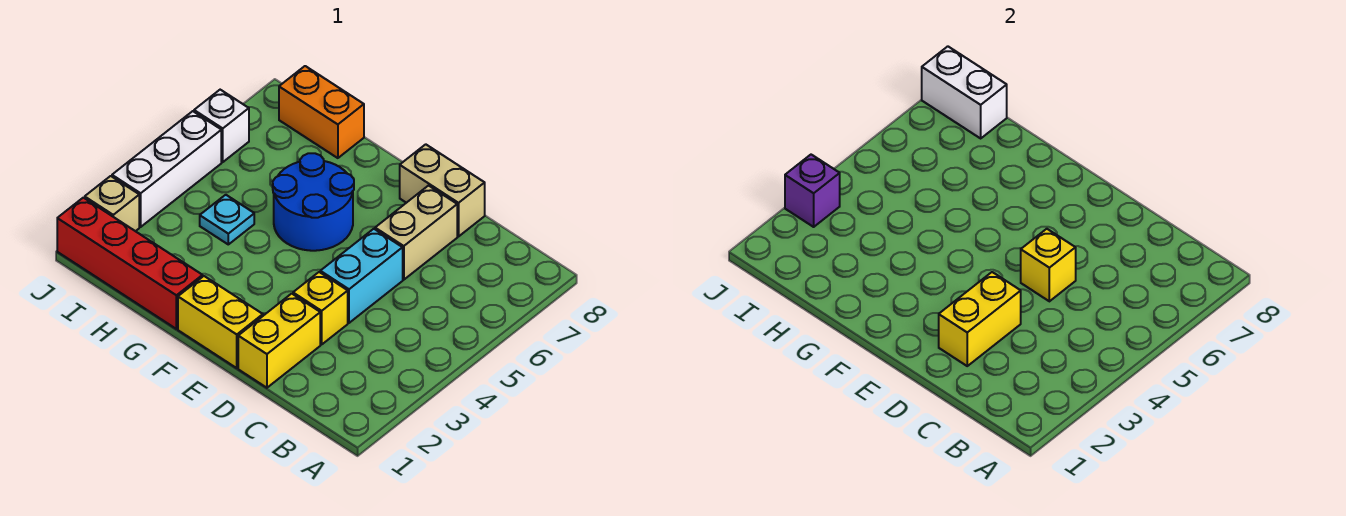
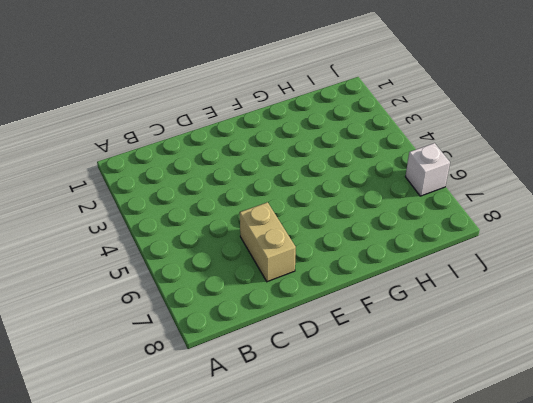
none -> yellow brick D1:D2 level 1
none -> yellow brick D3 level 1
none -> cyan brick D4:D5 level 1

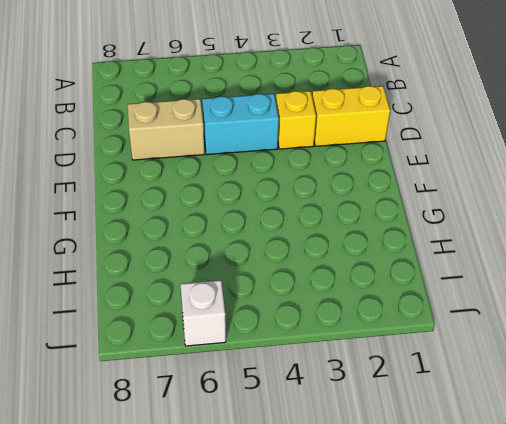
none -> tan brick D8:E8 level 1
none -> yellow brick E1:F1 level 1
none -> blue round brick F5:G6 level 1

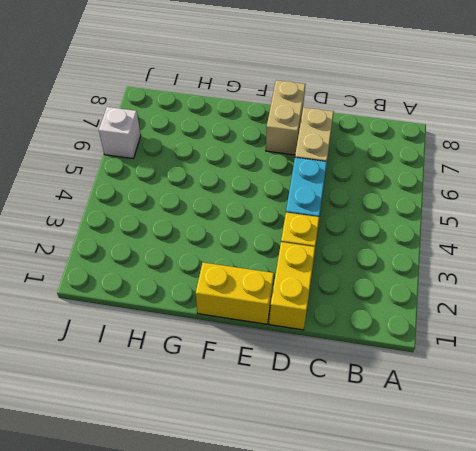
tan brick E7:E8 level 1 -> tan brick D8:E8 level 1
none -> blue round brick F5:G6 level 1
none -> red brick G1:J1 level 1
none -> cyan plate H4 level 1

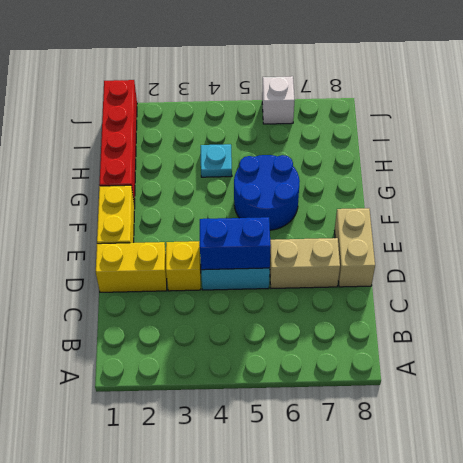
blue brick D4:D5 level 2 -> yellow brick D5 level 2
none -> orange brick H8:I8 level 1
none -> tan brick J2 level 1
none -> white brick J3:J5 level 1

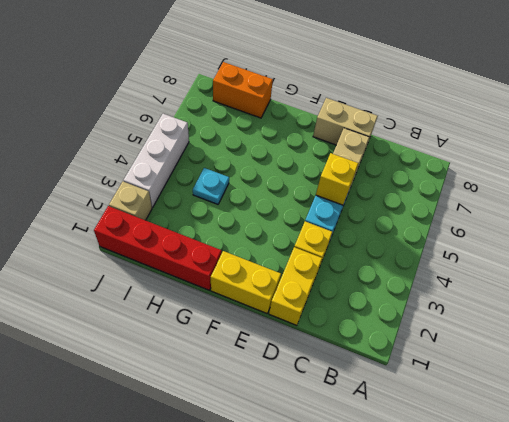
none -> blue round brick F5:G6 level 1
none -> white brick J6 level 1
none -> yellow brick D2:D3 level 2

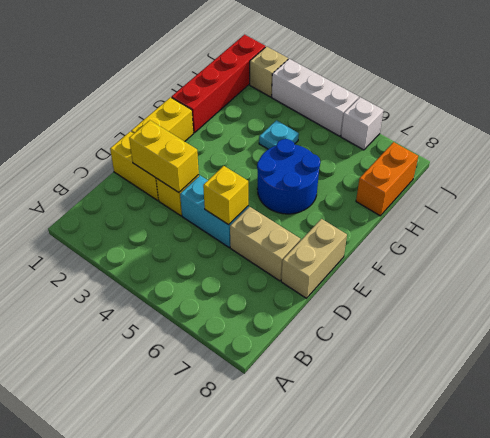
none -> white brick I8:J8 level 2
none -> purple brick J3 level 2

